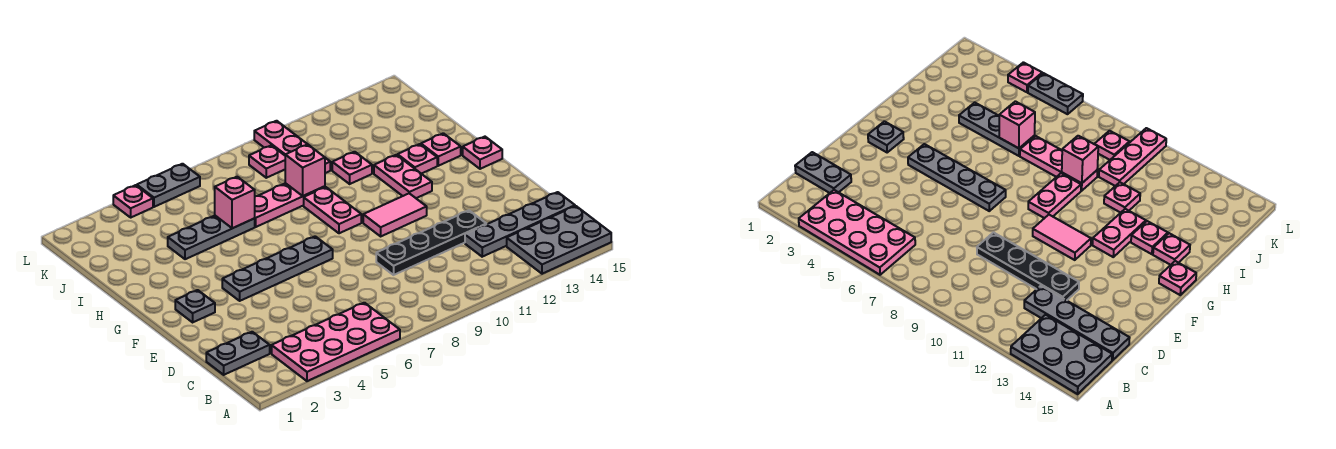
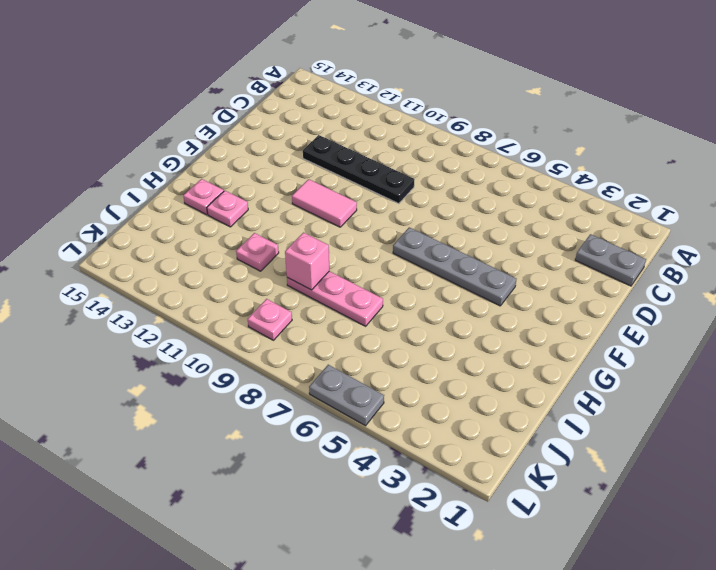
none -> pink plate A3:B6 level 1
none -> grey plate A13:B15 level 1
none -> grey plate C12:C15 level 1

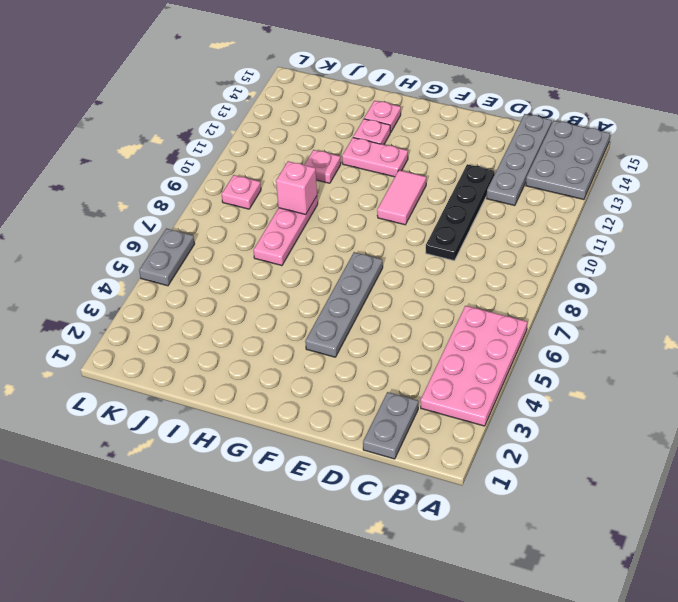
none -> grey plate F2 level 1
none -> pink plate G9:H9 level 1
none -> pink plate G15 level 1

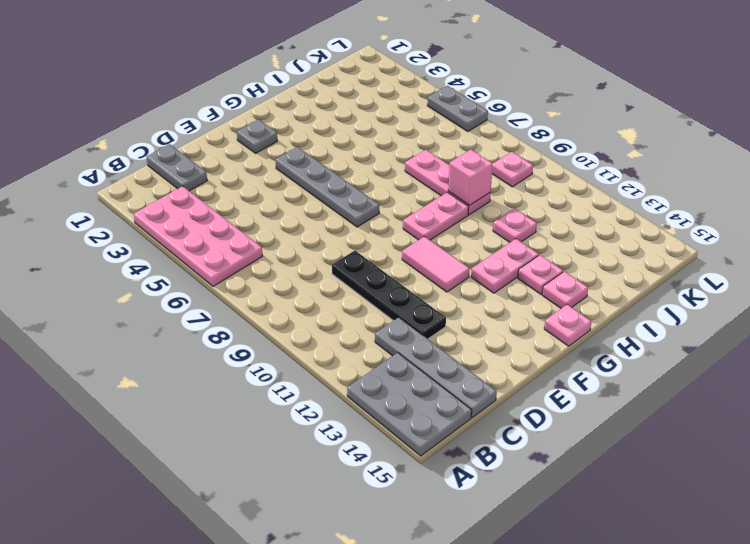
none -> grey plate I4:I6 level 1
none -> pink plate J10:L10 level 1
none -> pink plate L4 level 1

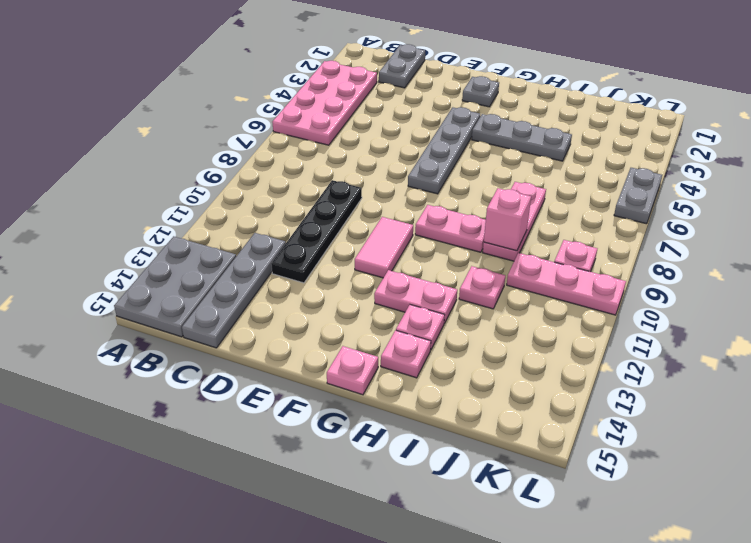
grey plate G4:I4 level 1 -> grey plate I4:I6 level 1
none -> pink plate L4 level 1
none -> pink brick I6 level 2

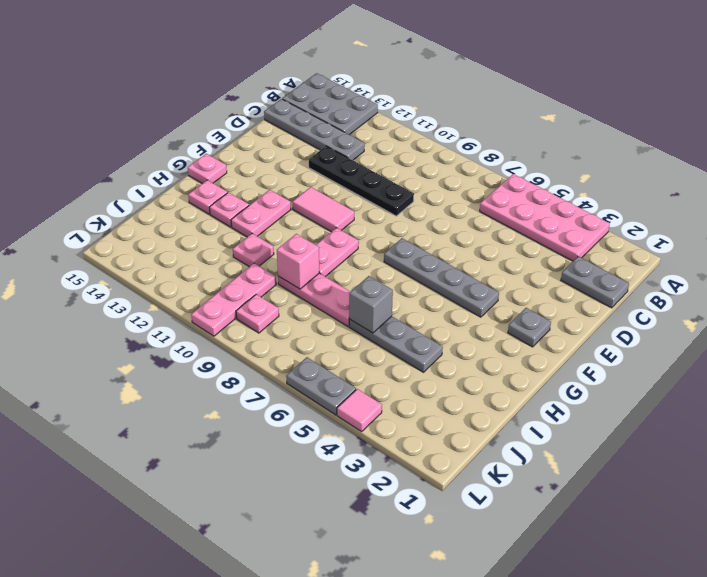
grey brick I6 level 2 -> pink brick I6 level 2
pink tile L4 level 1 -> pink plate L4 level 1

